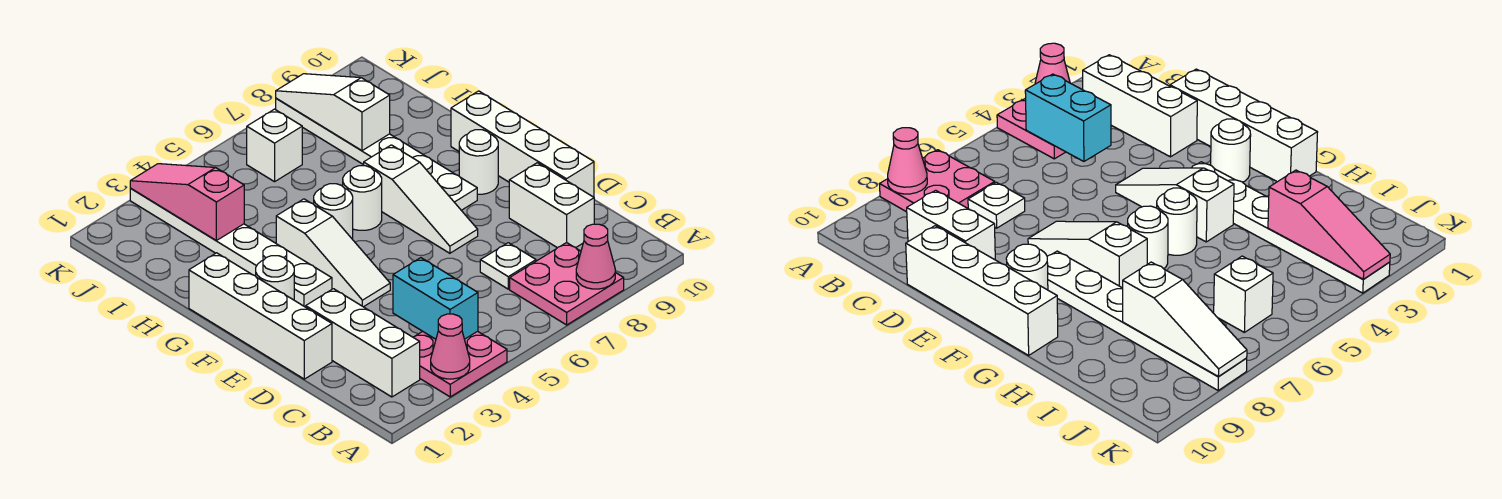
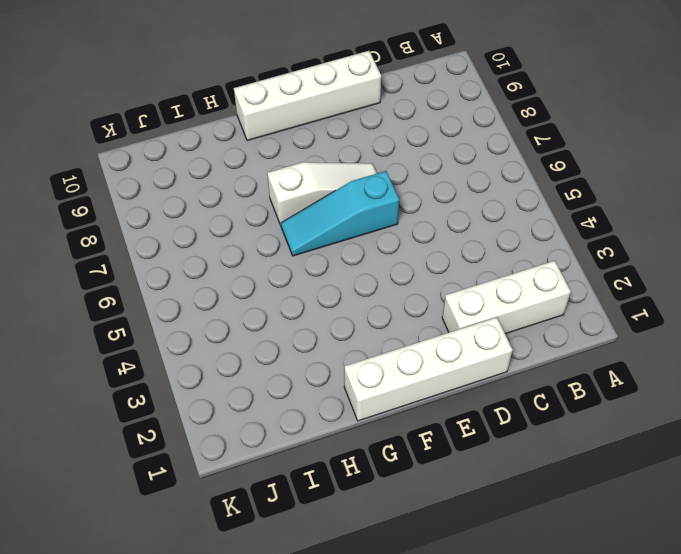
cyan slope E6:G6 level 1 top E -> white round brick G6 level 1
none -> pink plate A3:B4 level 1
none -> pink plate A7:B8 level 1
none -> white plate C7 level 1

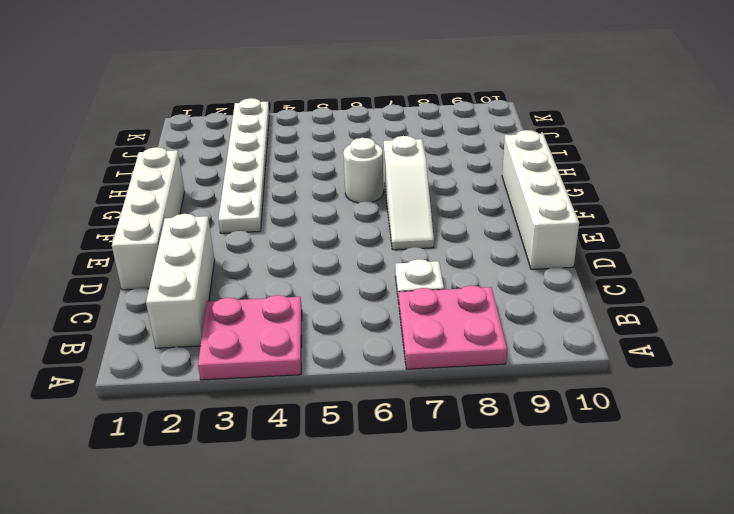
none -> white brick C9:D9 level 1
none -> white slope E4:G4 level 1 top G
none -> white round brick F2 level 1

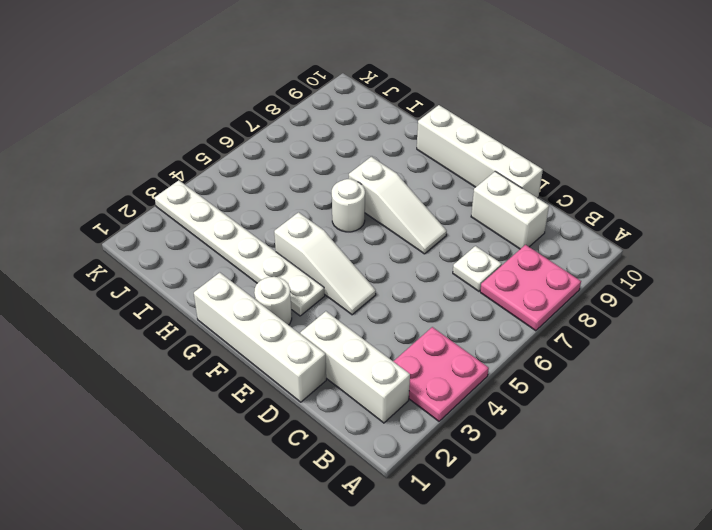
none -> white plate F8:K8 level 1
none -> white round brick F9 level 1
none -> white round brick G5 level 1

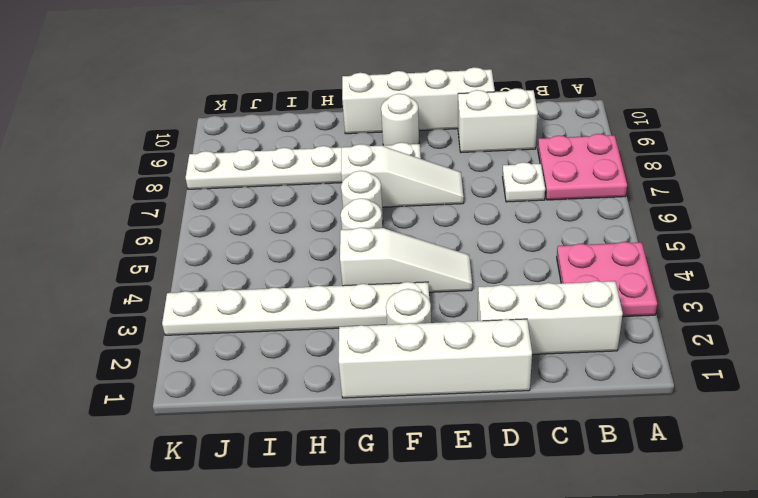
none -> white brick J6 level 1
none -> pink cone A3 level 2
none -> pink cone A8 level 2

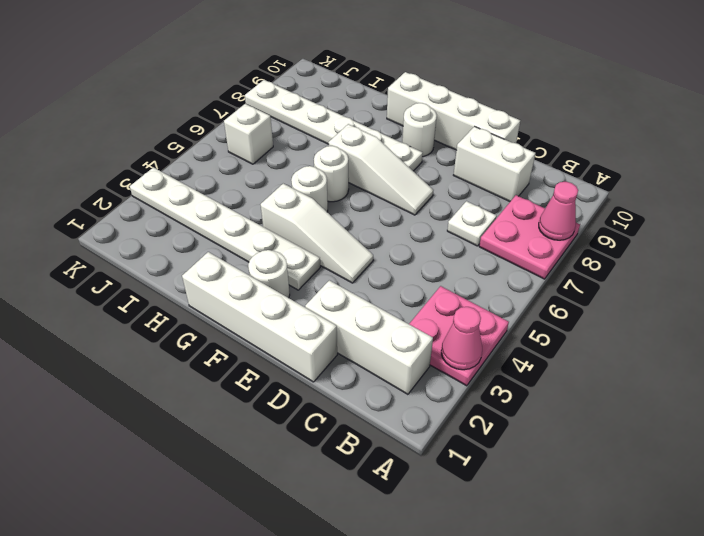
none -> cyan brick B4:C4 level 2
none -> pink slope I3:K3 level 2 top I
none -> white slope I8:K8 level 2 top I

